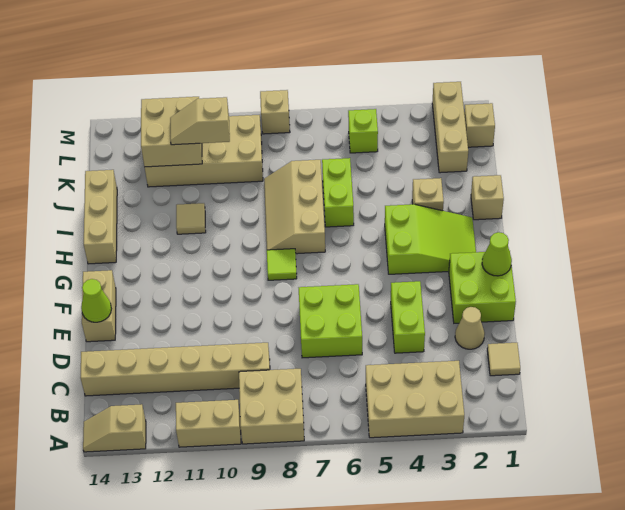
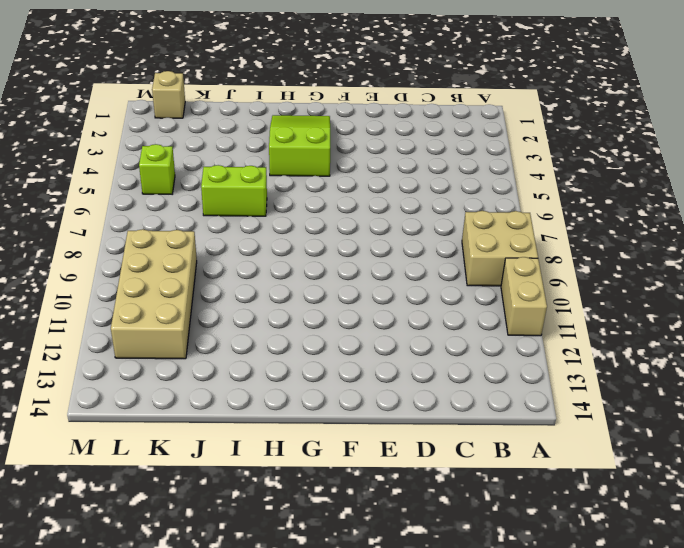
none -> tan brick A3:B5 level 1
none -> tan slope A13:A14 level 1 top 13
none -> tan tile C1 level 1

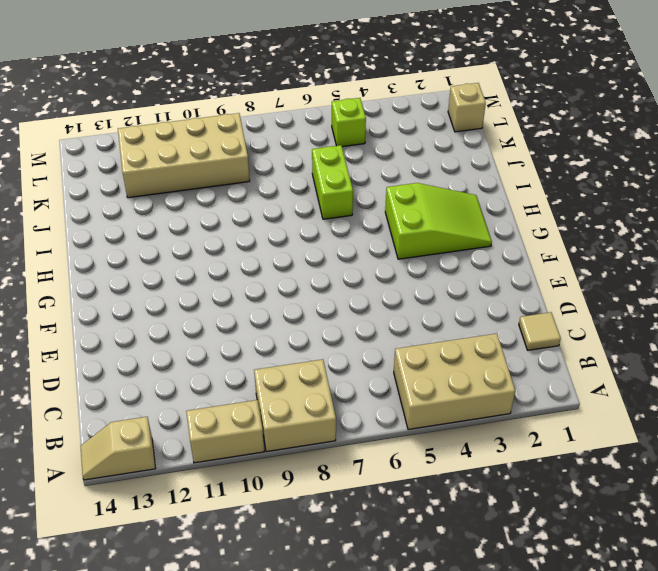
none -> tan brick C9:C14 level 1
none -> tan cone D2 level 1
none -> lime brick D4:E4 level 1

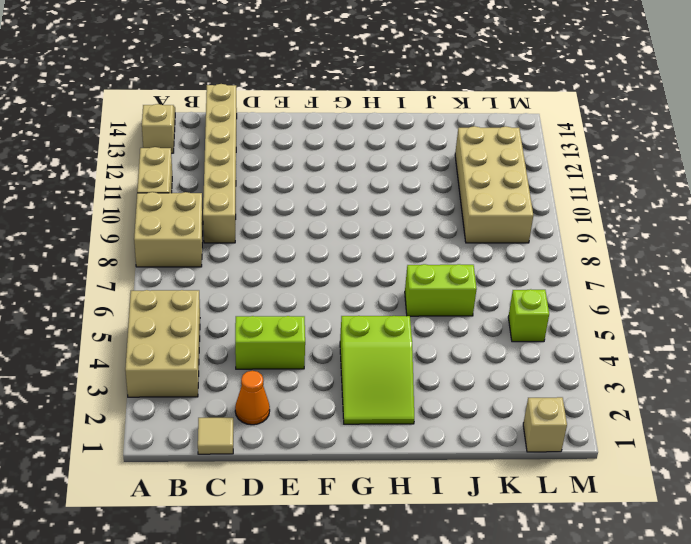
orange cone D2 level 1 -> tan cone D2 level 1
none -> lime brick D6:E7 level 1
none -> lime brick E1:F2 level 1
none -> tan brick E14:F14 level 1

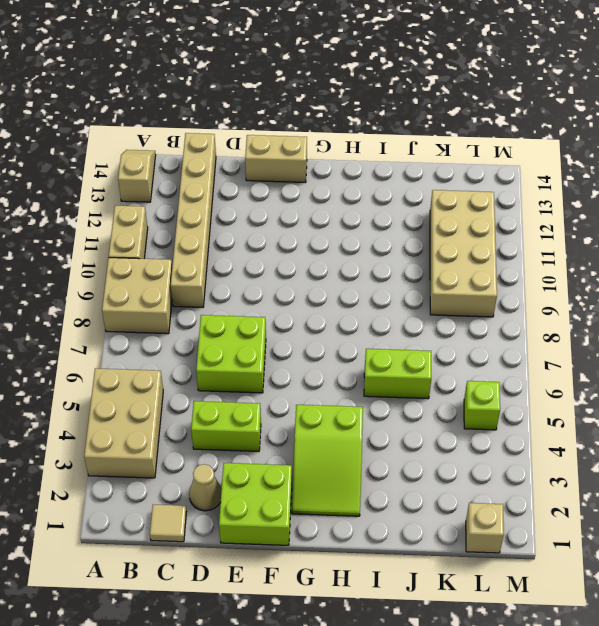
none -> lime tile G8 level 1
none -> tan slope H7:J8 level 1 top 7
none -> tan brick H14:J14 level 1

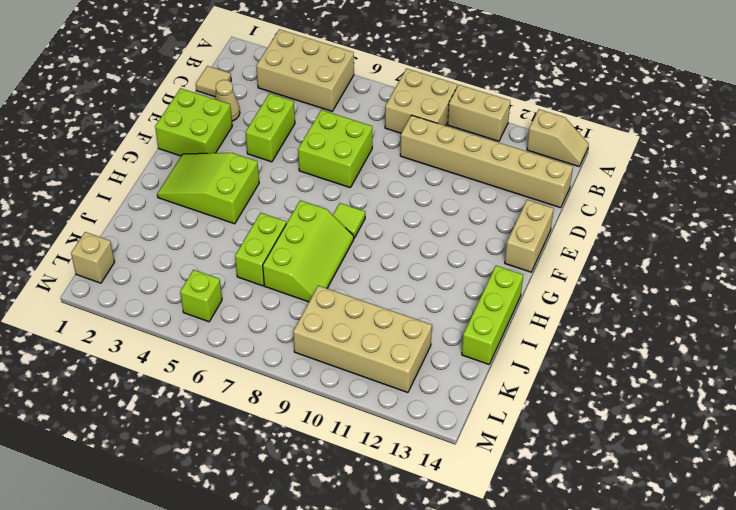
lime slope H7:J8 level 1 top 7 -> tan slope H7:J8 level 1 top 7
lime brick H14:J14 level 1 -> tan brick H14:J14 level 1
none -> tan brick I1 level 1
none -> tan brick I3 level 1
none -> tan tile I11 level 1

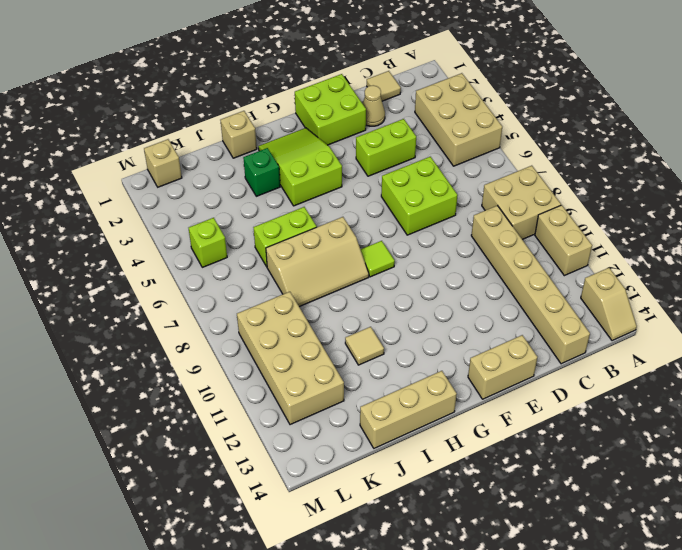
green brick I3 level 1 -> tan brick I3 level 1
none -> tan brick K2:M2 level 1
none -> tan brick M8 level 1
none -> lime cone E14 level 2

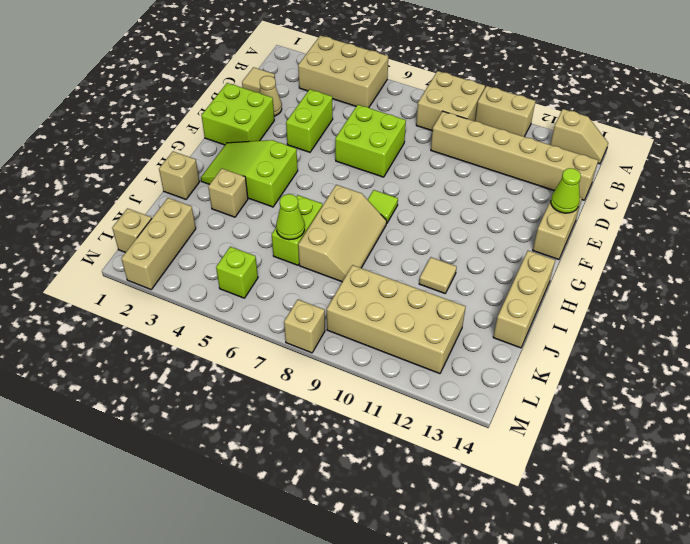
lime cone J6 level 2 -> lime cone F1 level 2
none -> tan brick K11:L12 level 2
none -> tan slope K10:K11 level 3 top 10

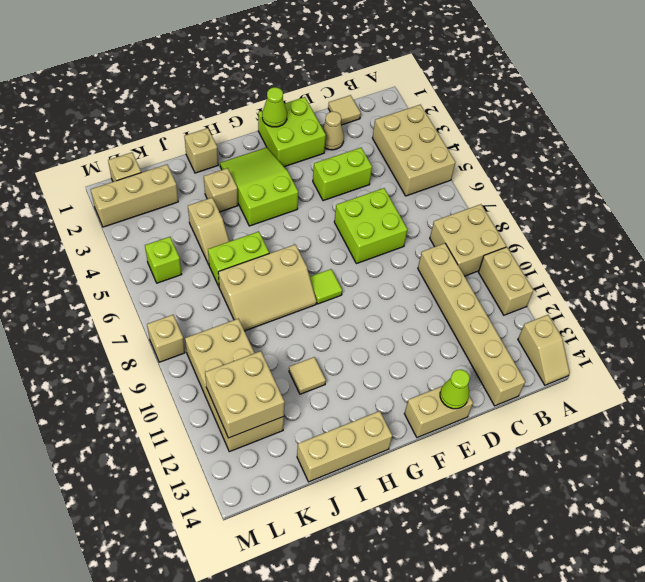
tan slope J4:J5 level 1 top 4 -> tan slope K10:K11 level 3 top 10

